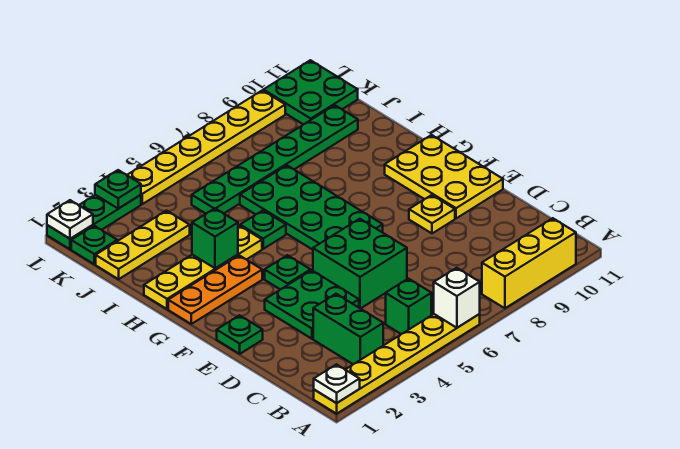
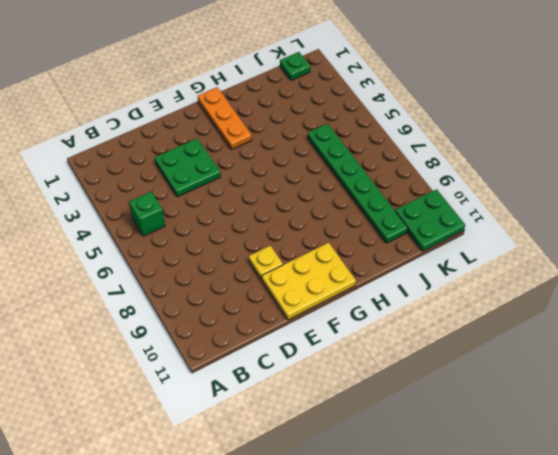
none -> yellow plate A1:A6 level 1
none -> yellow brick A8:A10 level 1
none -> green brick B3:C3 level 1

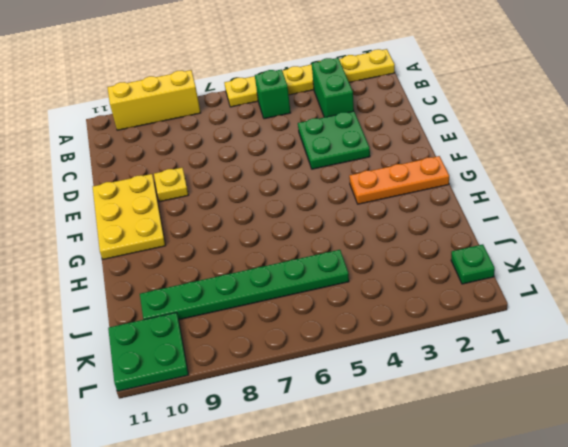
none -> green brick D5:E6 level 1
none -> green plate E1 level 1
none -> green plate F4 level 1

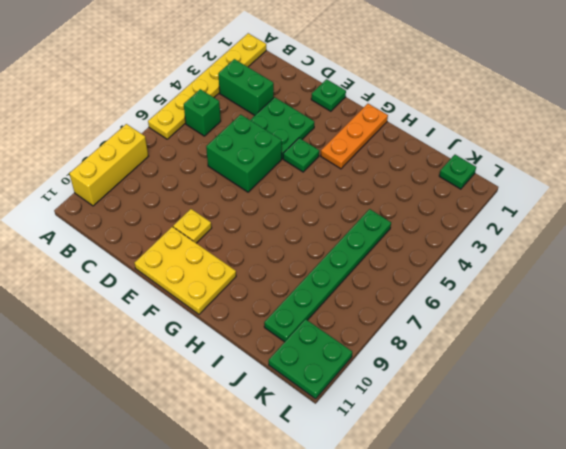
none -> green plate F6:I7 level 1
none -> yellow plate H1:H4 level 1
none -> green plate H5 level 1

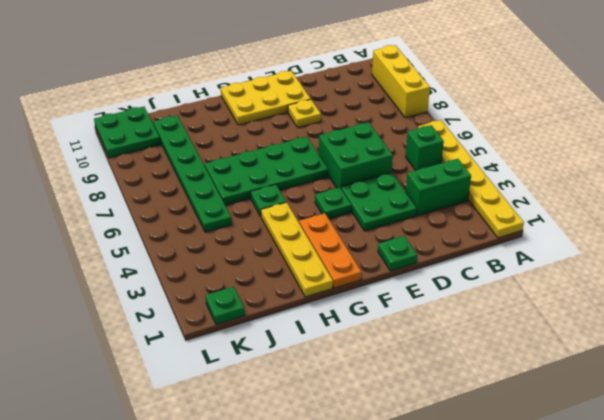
none -> yellow plate J1:J3 level 1
none -> green plate L1:L3 level 1
none -> yellow plate L4:L9 level 1

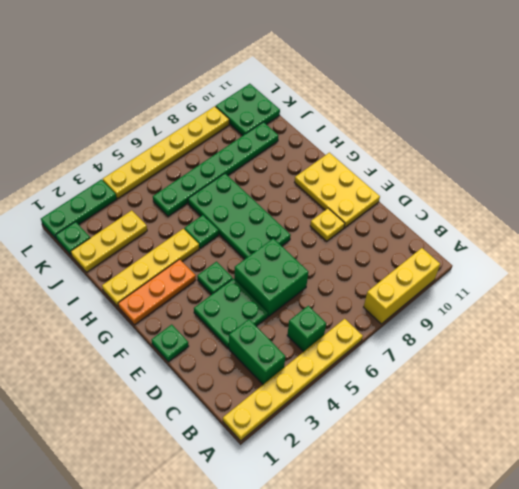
none -> white plate A1 level 2
none -> white brick A6 level 2
none -> green brick H3 level 2

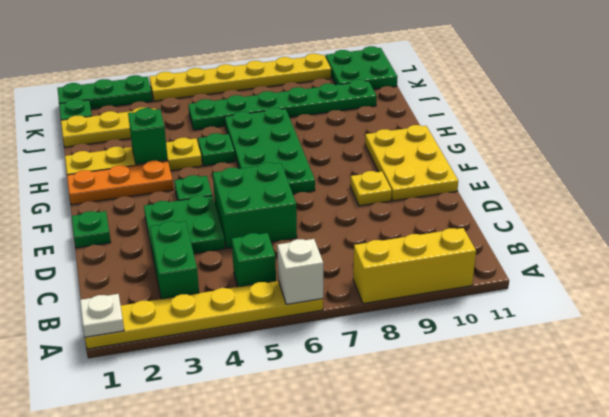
none -> white plate L1 level 2
none -> green plate L3 level 2

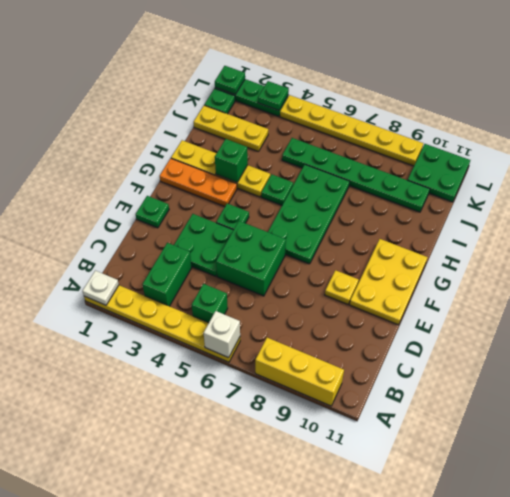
green plate L1 level 2 -> white plate L1 level 2

